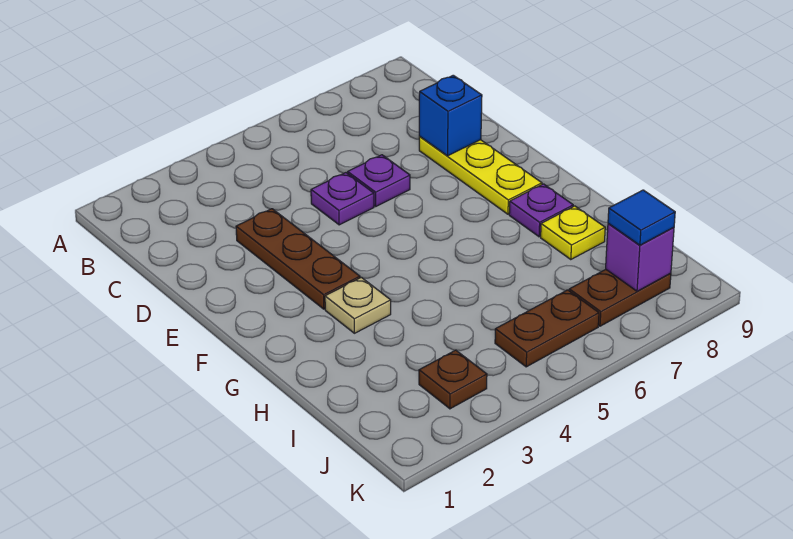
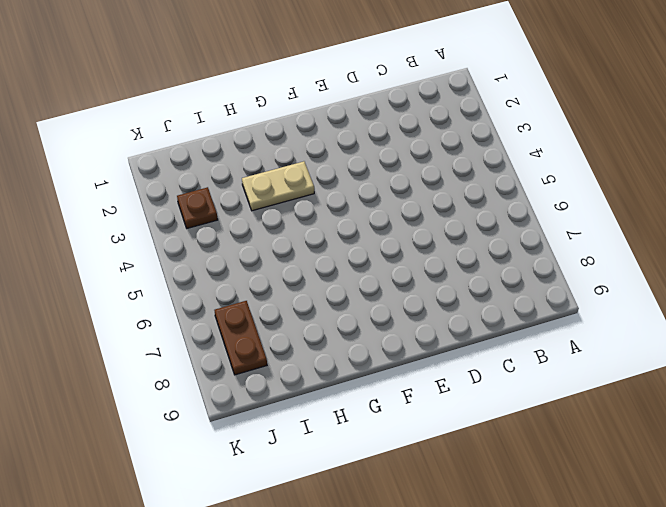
tan plate G3:H3 level 1 -> tan plate G3 level 1
none -> brown plate D3:F3 level 1
none -> purple plate D5 level 1
none -> purple plate D6 level 1

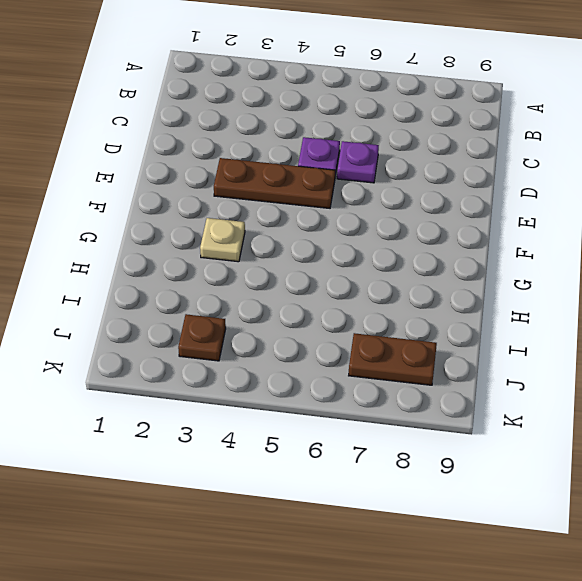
brown plate E3:E5 level 1 -> brown plate D3:F3 level 1
none -> yellow plate D8:F8 level 1
none -> purple plate G8 level 1
none -> yellow plate H8 level 1

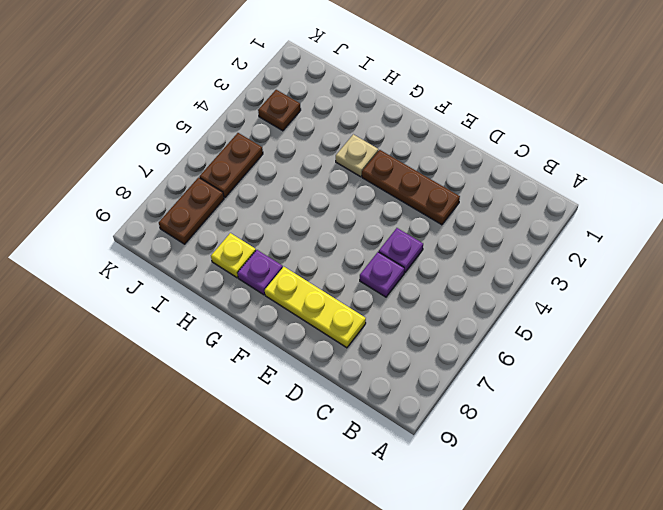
none -> blue brick D8 level 2
none -> purple brick J8 level 2
none -> blue tile J8 level 3

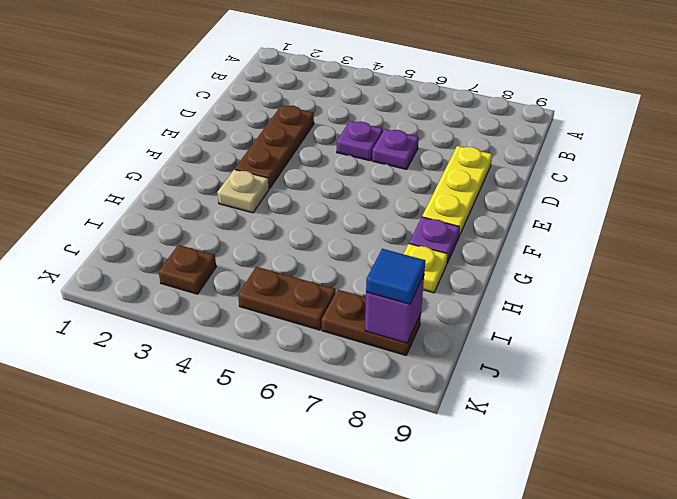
none -> blue brick D8 level 2

